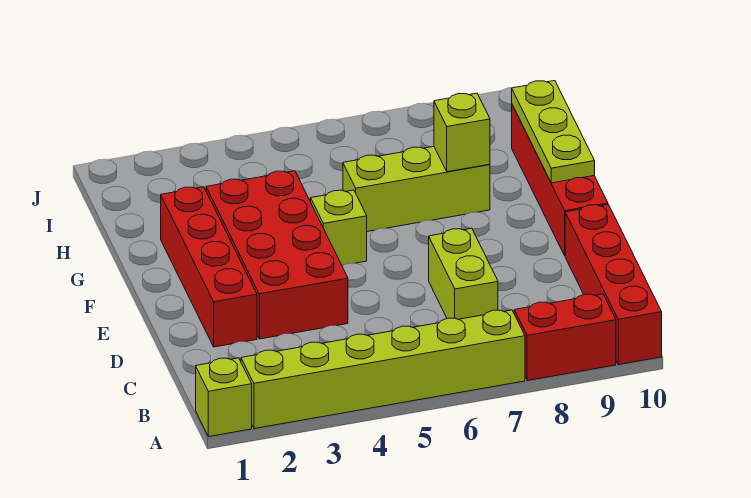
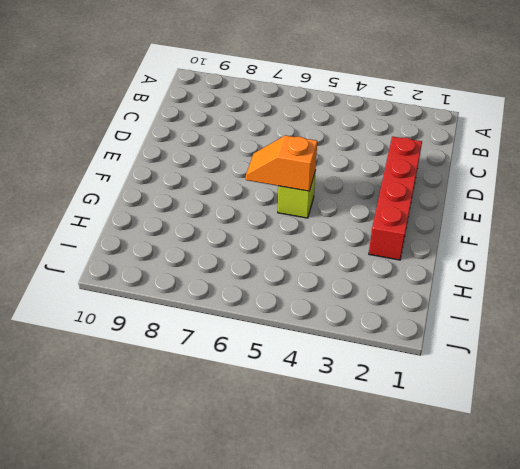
orange slope F5:F6 level 2 top 5 -> none
none -> lime brick A1 level 1
none -> lime brick A2:A7 level 1
none -> red brick A8:A9 level 1

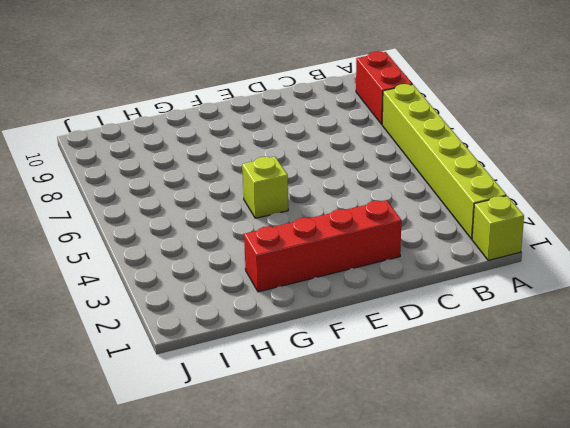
none -> red brick A10:D10 level 1
none -> lime brick C7:D7 level 1
none -> red brick D3:G4 level 1

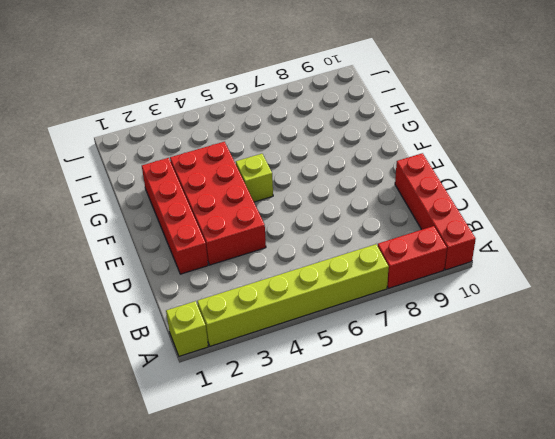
none -> lime brick C7:D7 level 1
none -> red brick E10:H10 level 1
none -> lime brick G6:G8 level 1

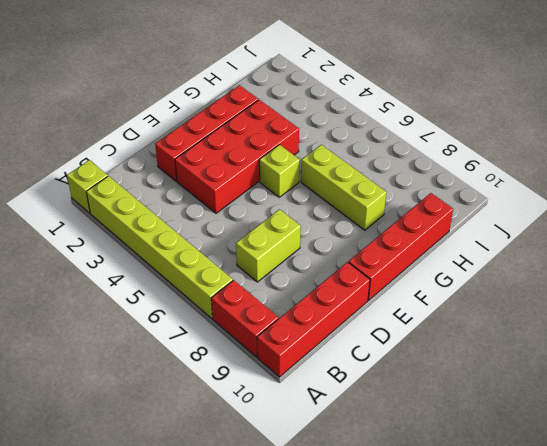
none -> lime plate F10:H10 level 2
none -> lime brick G8 level 2

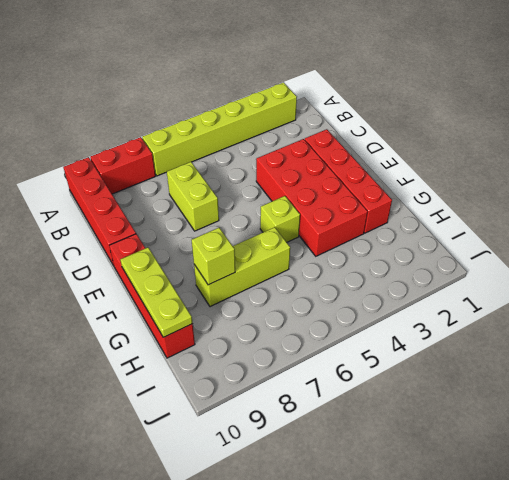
none -> lime brick A1 level 1

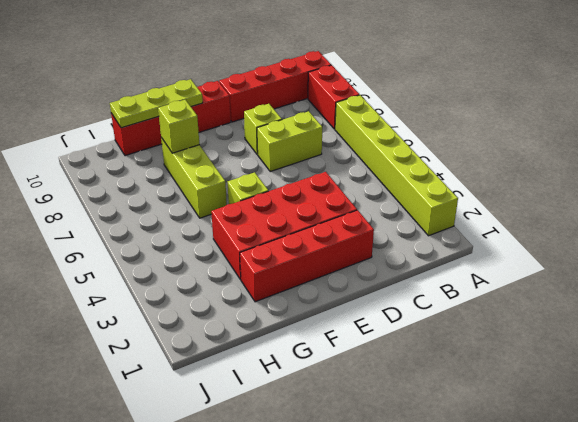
lime brick D8 level 1 -> lime brick A1 level 1

